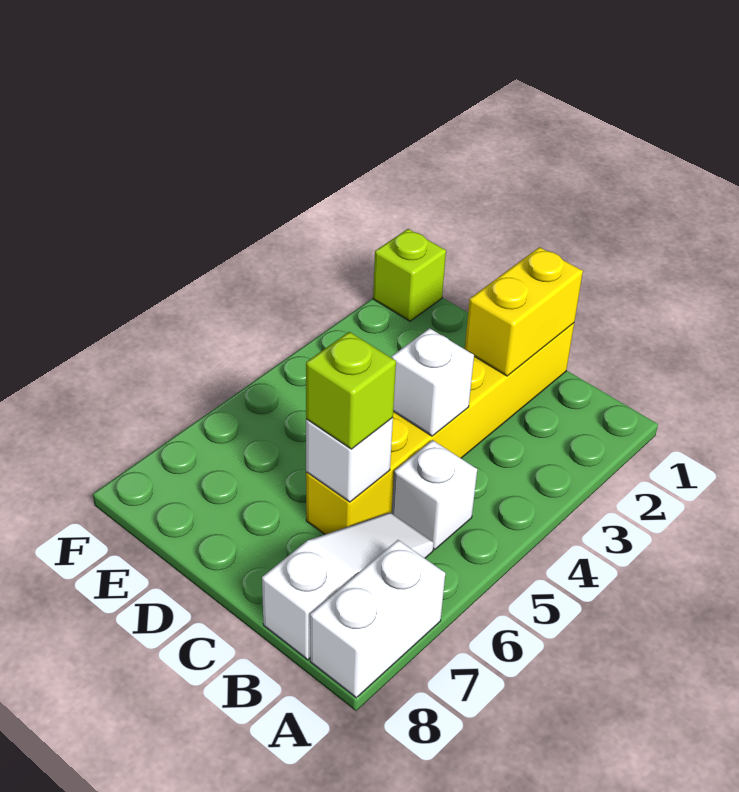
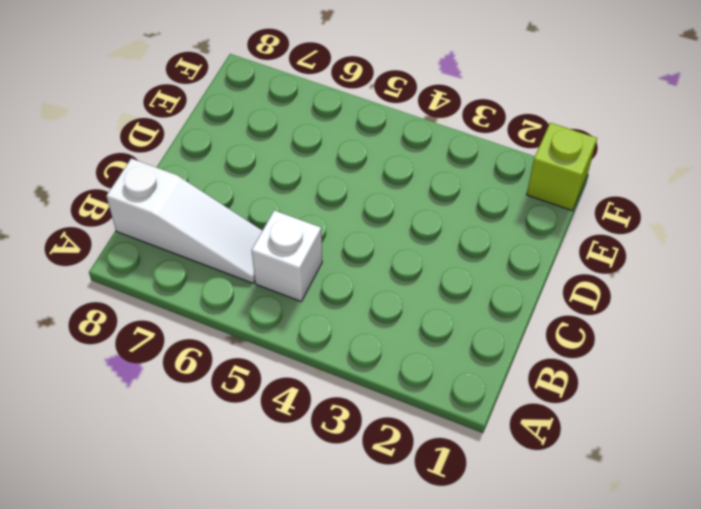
none -> white brick A7:A8 level 1
none -> yellow brick C1:C6 level 1

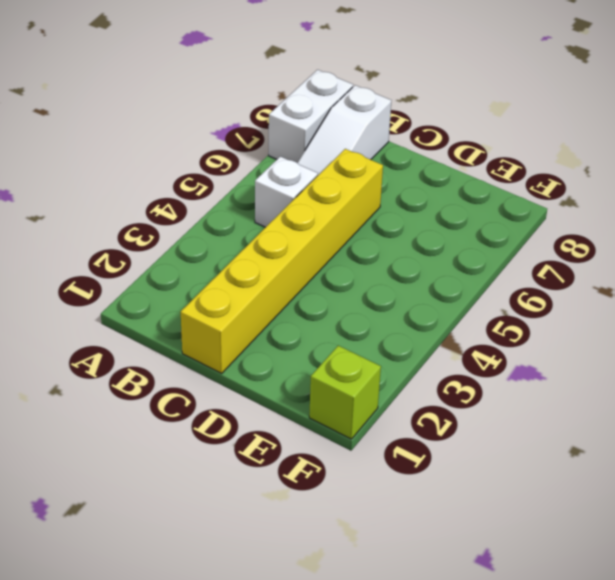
none -> yellow brick C1:C2 level 2
none -> white brick C4 level 2

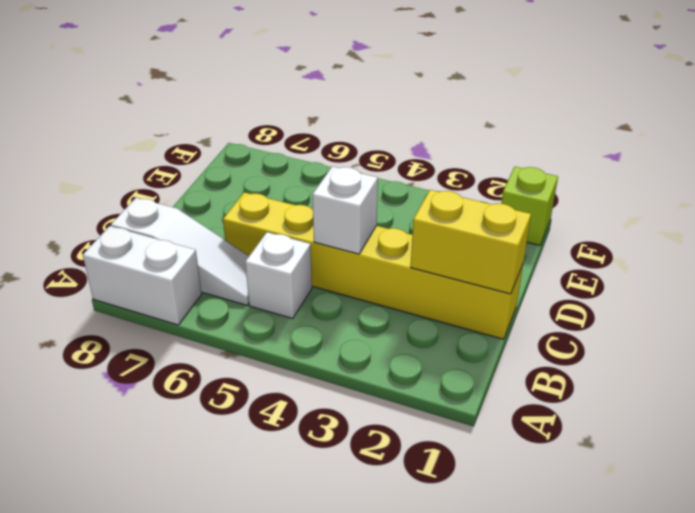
none -> white brick C6 level 2
none -> lime brick C6 level 3

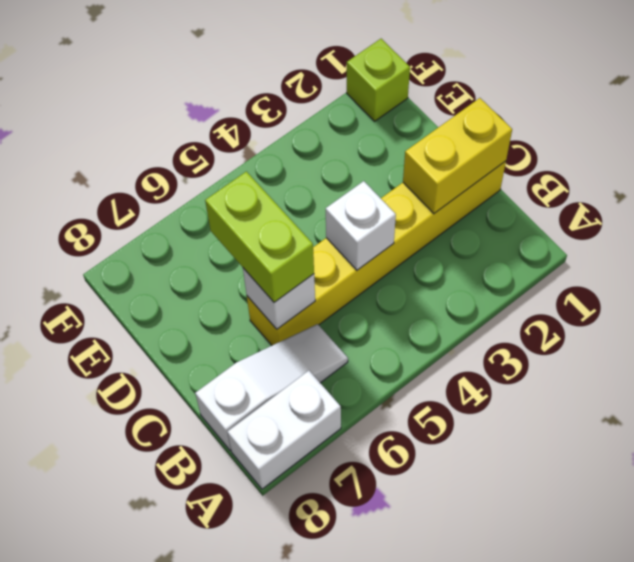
lime brick C6:D6 level 3 -> lime brick C6 level 3
none -> white brick B5 level 1

